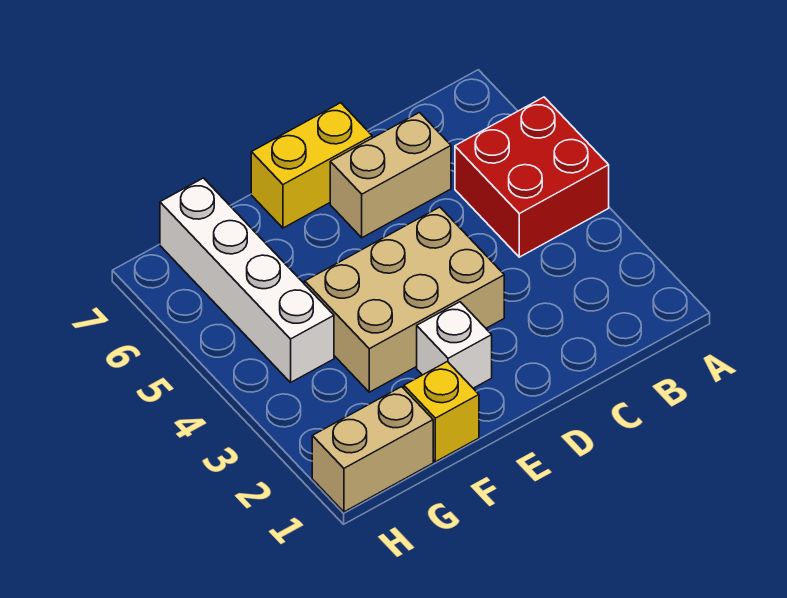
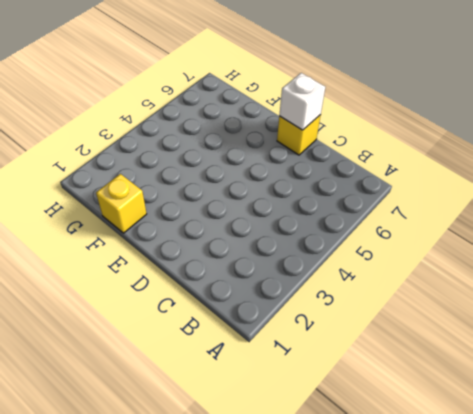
yellow brick D7 level 1 -> yellow brick D7:E7 level 1
white brick D7 level 2 -> white brick E2 level 1
none -> red brick A4:B5 level 1
none -> tan brick C6:D6 level 1

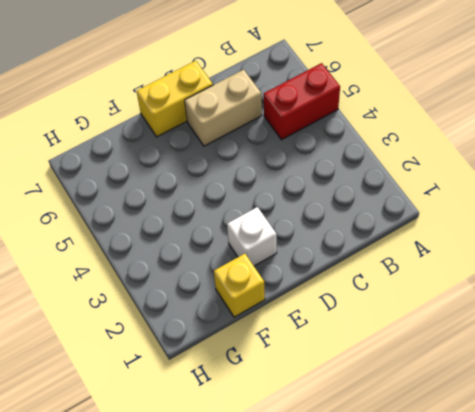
red brick A5:B5 level 1 -> red brick A4:B5 level 1
none -> tan brick D3:F4 level 1
none -> tan brick G1:H1 level 1

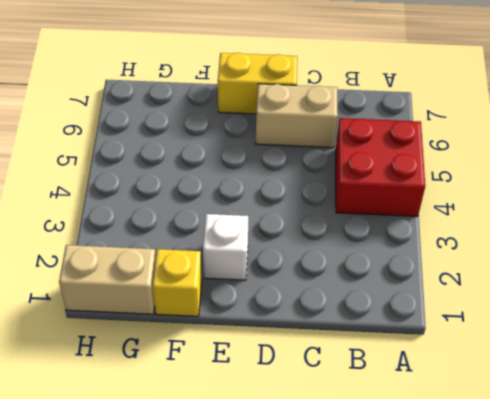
none -> tan brick D3:F4 level 1
none -> white brick G4:G7 level 1

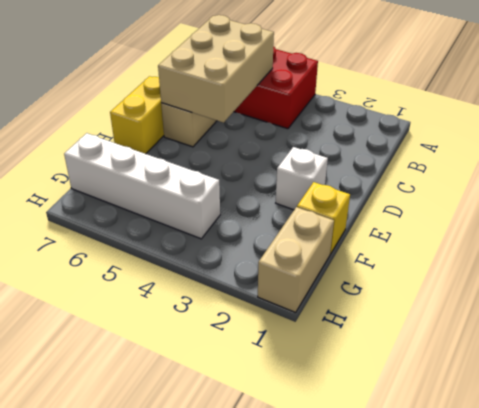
tan brick B5:D6 level 2 -> tan brick D3:F4 level 1

